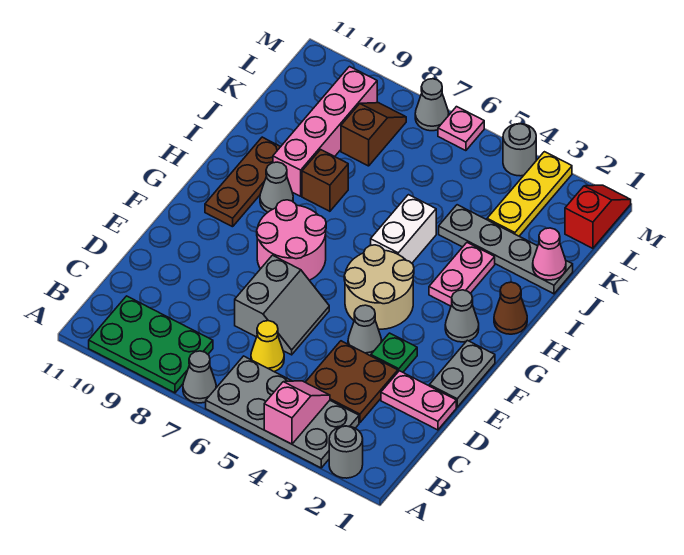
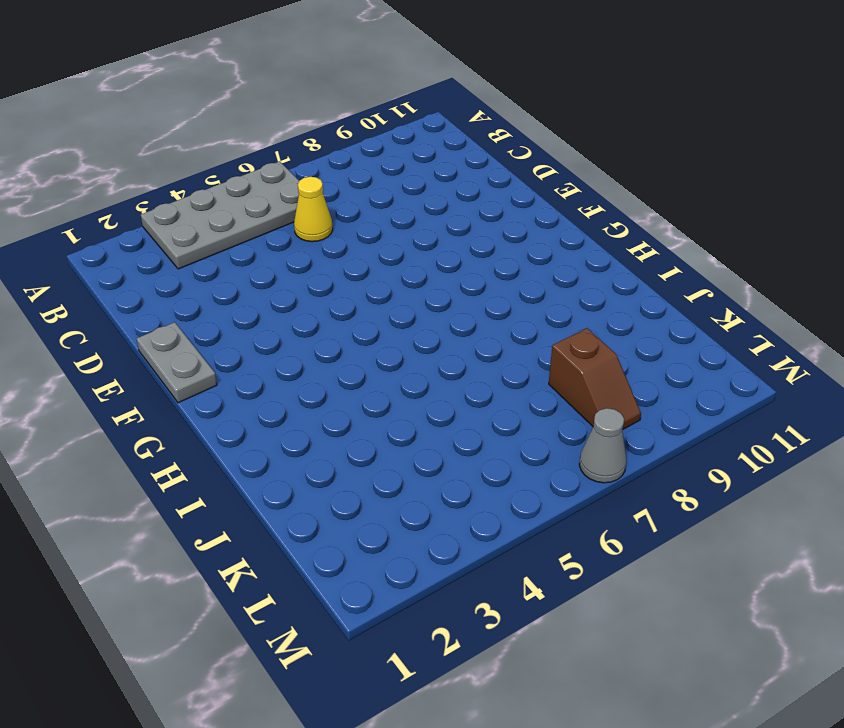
none -> grey round brick A2 level 1
none -> grey cone A7 level 1
none -> green plate A8:B10 level 1
none -> brown plate C3:D4 level 1

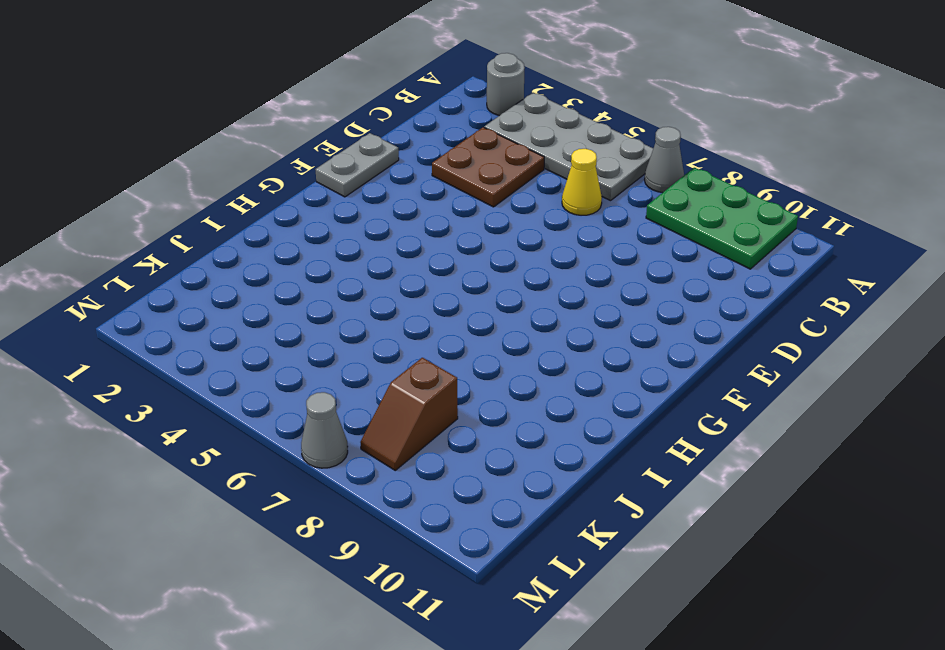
none -> pink plate D1:D2 level 1
none -> grey slope D6:E7 level 1 top 7
none -> green plate E3 level 1
none -> grey cone E4 level 1

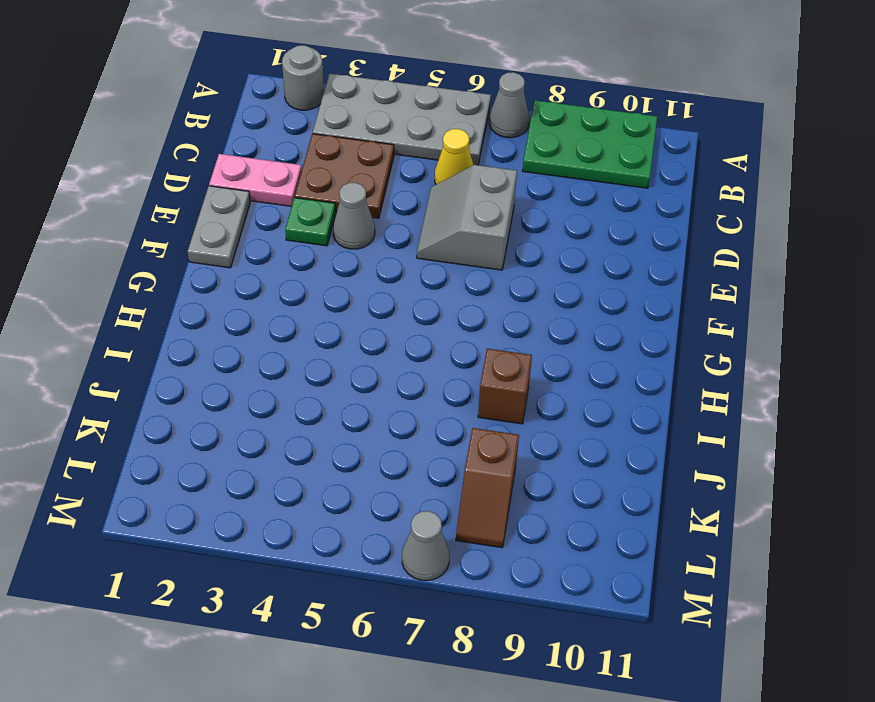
none -> tan round brick F4:G5 level 1
none -> pink round brick F7:G8 level 1
none -> grey cone G2 level 1
none -> brown plate G10:I10 level 1

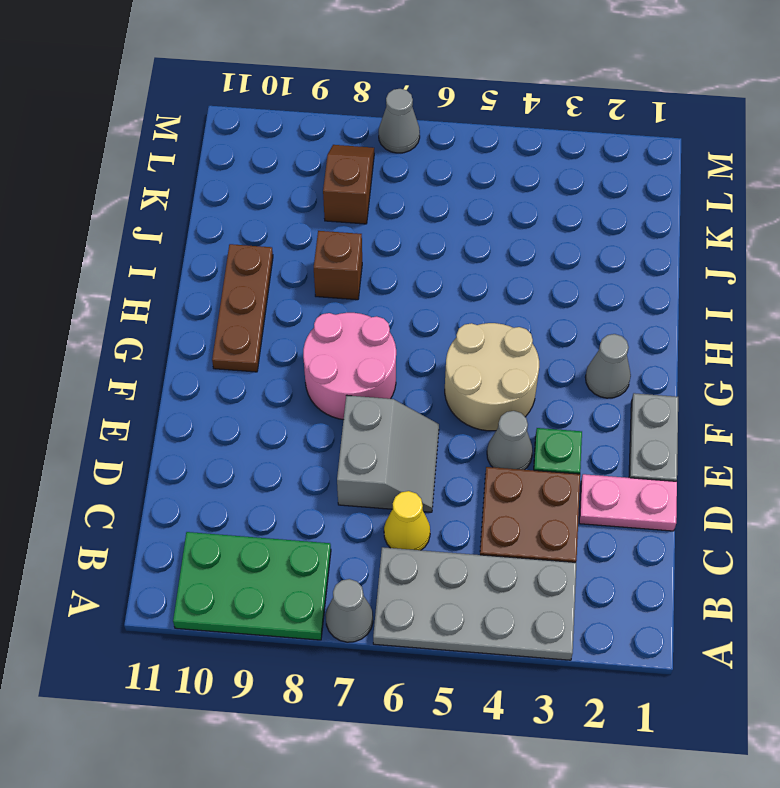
none -> grey round brick A2 level 1
none -> brown cone H1 level 1
none -> pink plate H3:I3 level 1
none -> white brick H5:I5 level 1

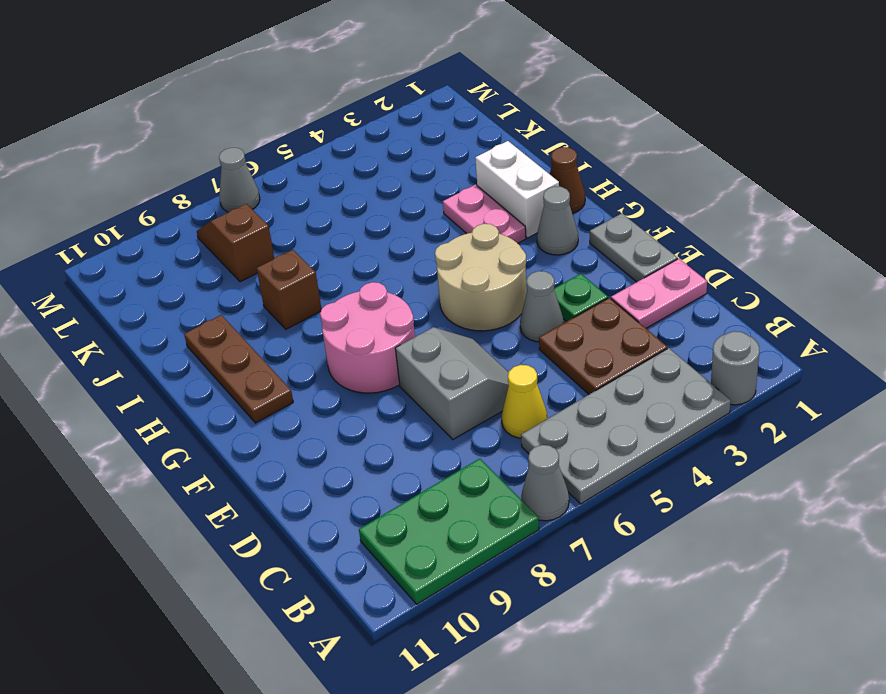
white brick H2:I2 level 1 -> white brick H5:I5 level 1
none -> grey cone H9 level 1
none -> pink brick I9:L9 level 1
none -> grey plate J1:J4 level 1
none -> yellow plate K3:M3 level 1

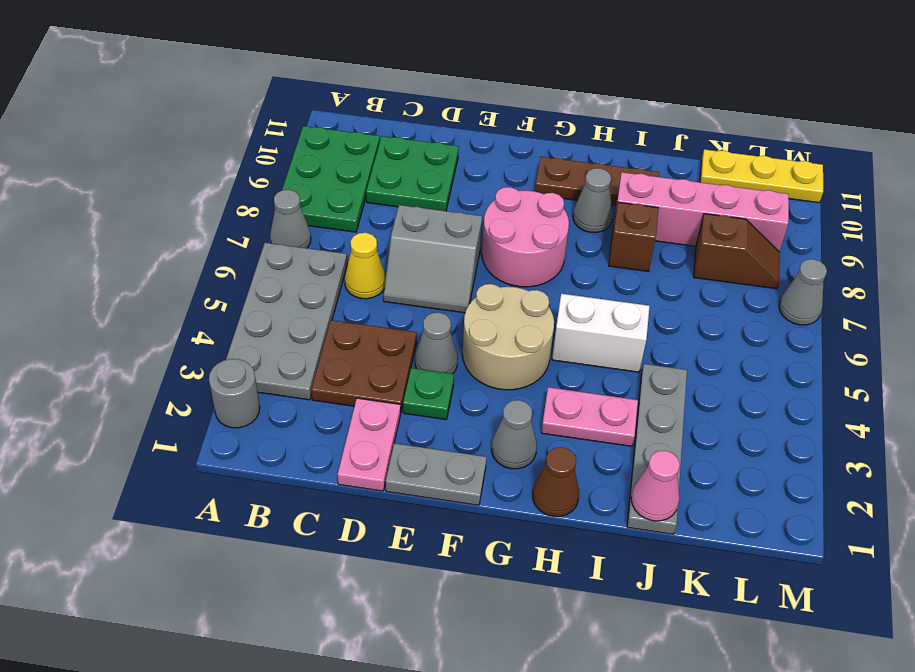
green plate C9:D10 level 1 -> none
yellow plate K11:M11 level 1 -> yellow plate K3:M3 level 1
none -> red slope L1:M1 level 1 top L
none -> grey round brick M4 level 1
none -> pink plate M6 level 1
none -> pink slope A4:B4 level 2 top A

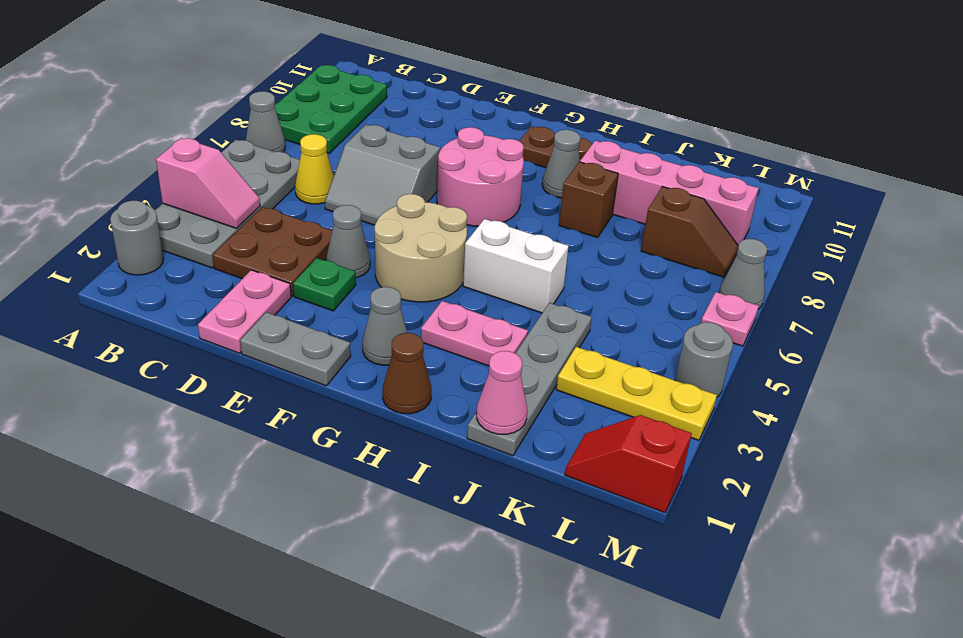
red slope L1:M1 level 1 top M -> red slope L1:M1 level 1 top L

